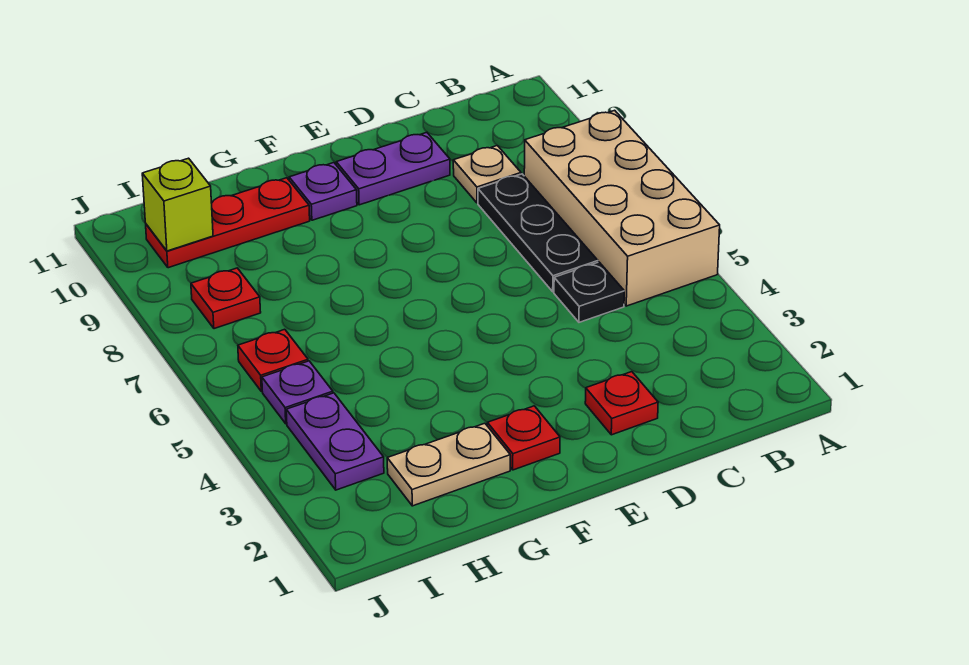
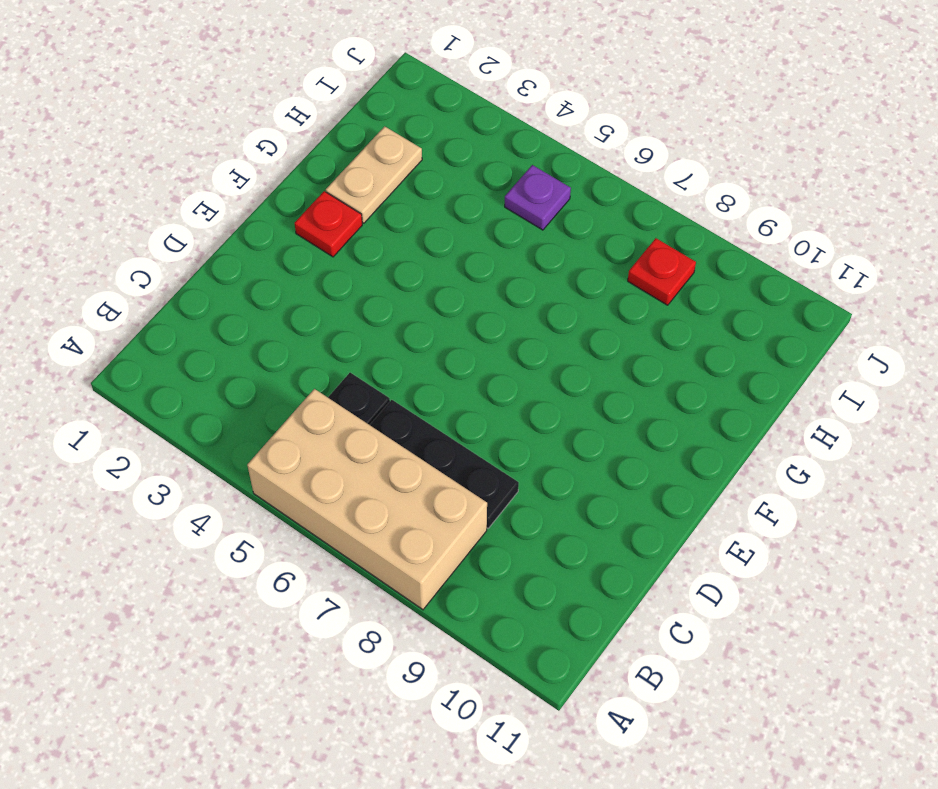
none -> tan plate C9 level 1
none -> red plate D2 level 1
none -> purple plate D10:E10 level 1

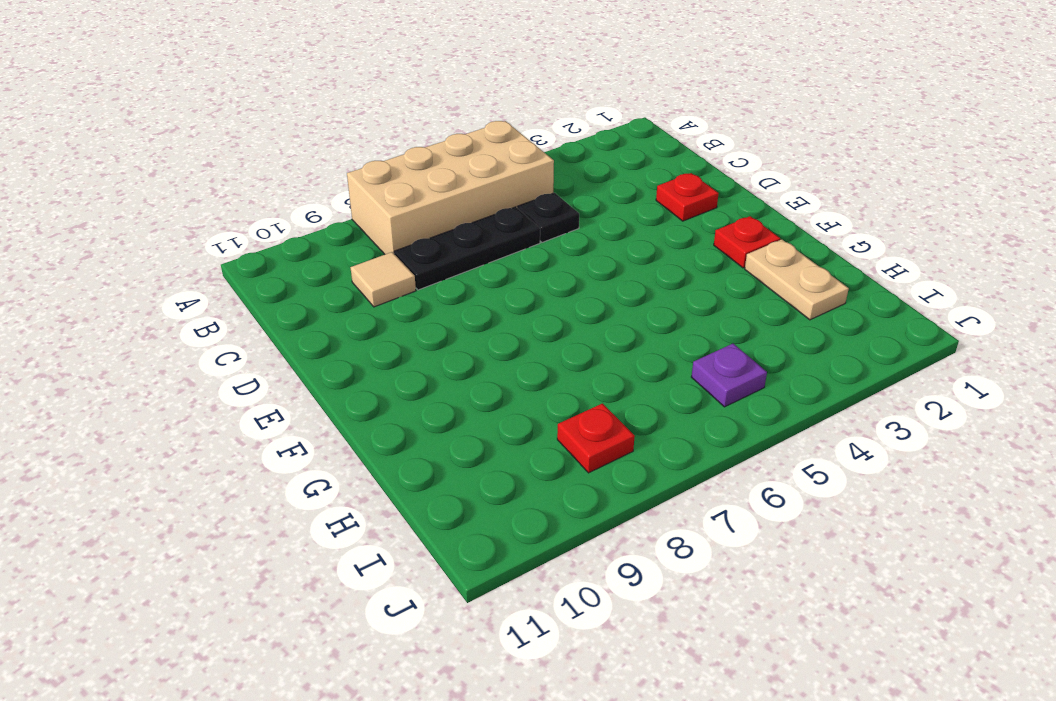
tan tile C9 level 1 -> tan plate C9 level 1
none -> purple plate D10:E10 level 1
none -> purple plate F10 level 1
none -> red plate G10:I10 level 1

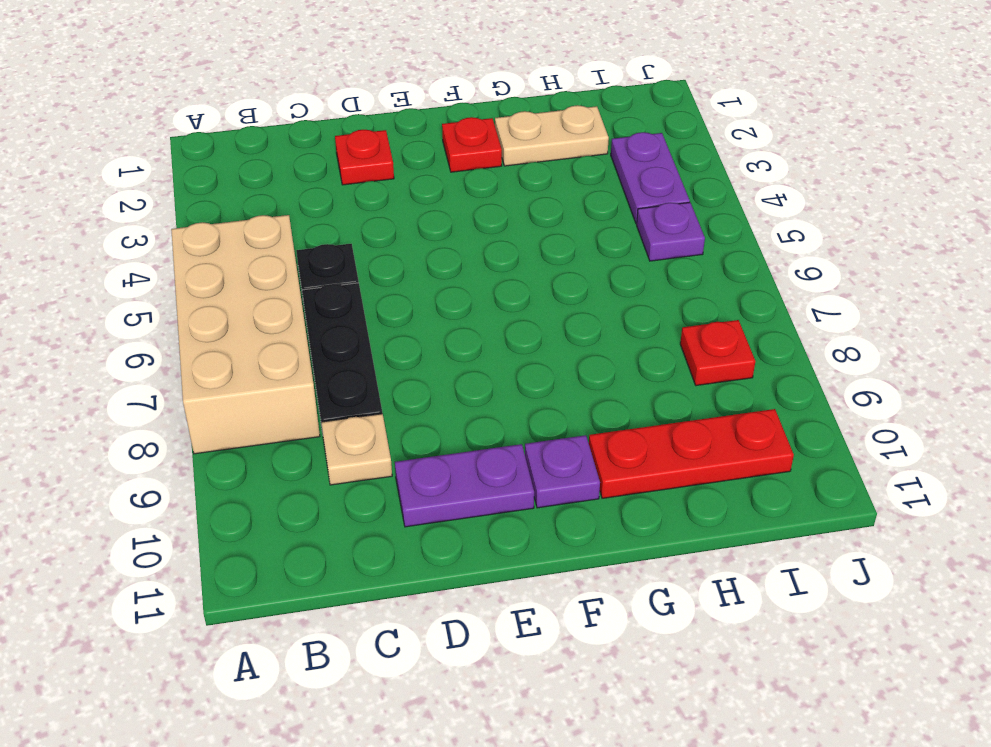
none -> red plate I6 level 1
none -> lime brick I10 level 2

